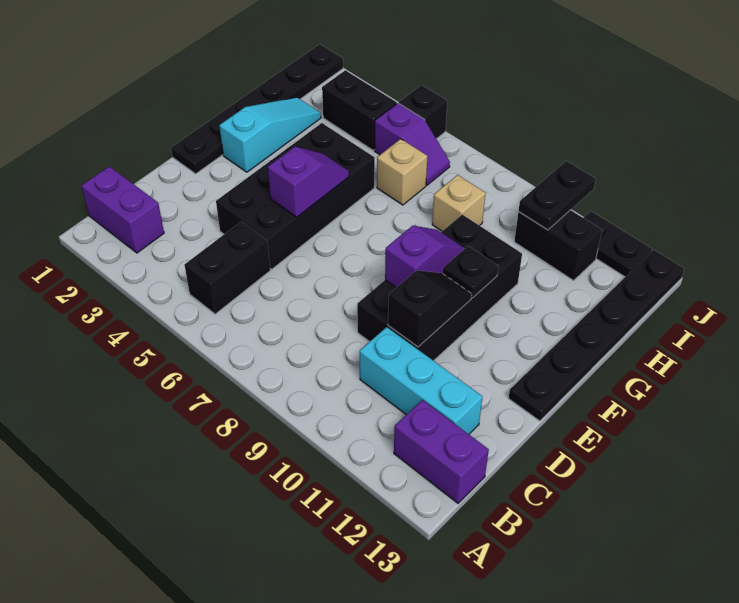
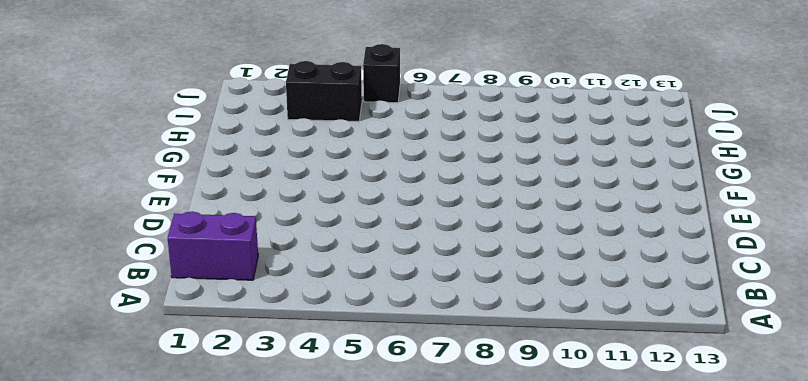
none -> black brick B5:C5 level 1
none -> purple brick B12:B13 level 1
none -> cyan brick C10:C12 level 1

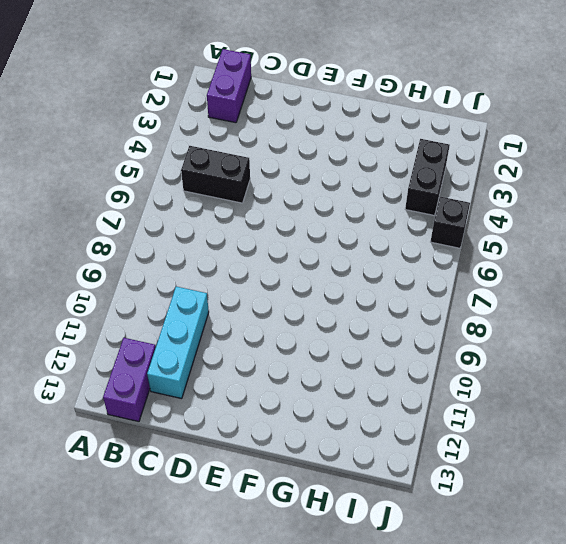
none -> black brick D4:G5 level 1
none -> black brick D9:G10 level 1
none -> black plate E1:J1 level 1

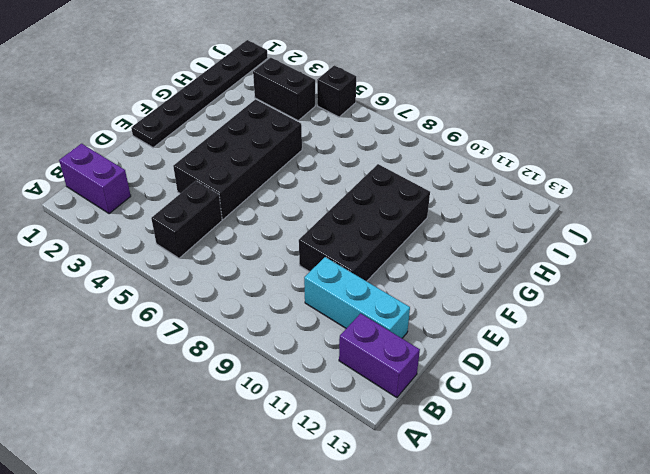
none -> black plate E13:J13 level 1
none -> cyan slope F2:H2 level 1 top F
none -> tan brick H6 level 1

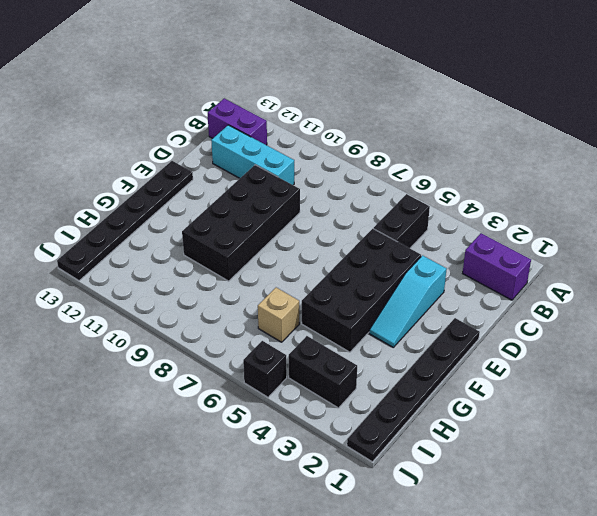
cyan slope D3:F3 level 1 top D -> cyan slope F2:H2 level 1 top F
none -> tan brick H8 level 1
none -> purple slope I5:I6 level 1 top 5
none -> black brick I10:I11 level 1

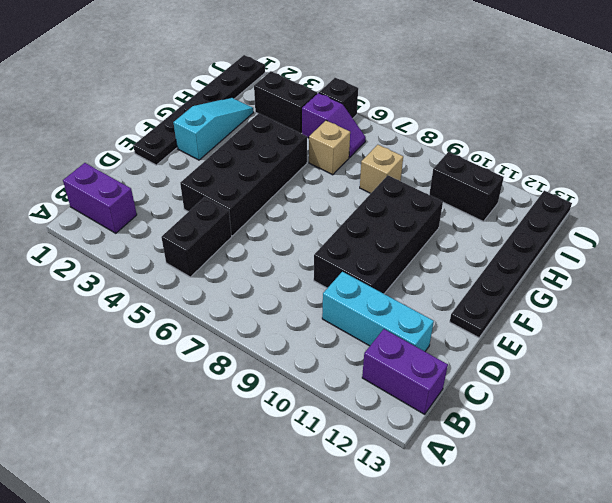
none -> black plate J11:J12 level 1
none -> black slope D10:E10 level 2 top D
none -> purple slope E5:F5 level 2 top E

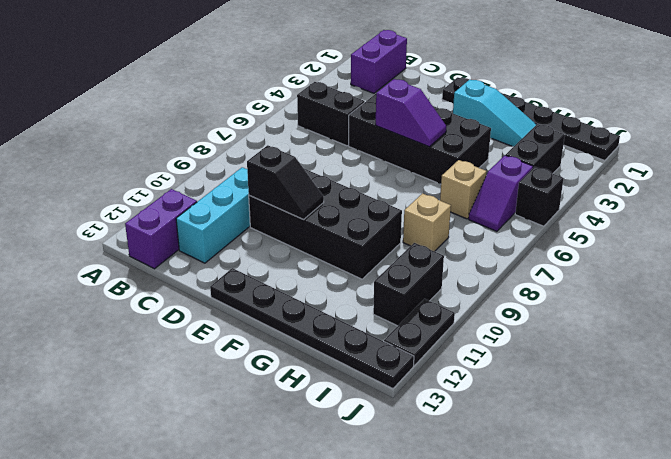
none -> purple slope E9:F9 level 2 top E
none -> black plate F10 level 2
none -> black plate I10:J10 level 2

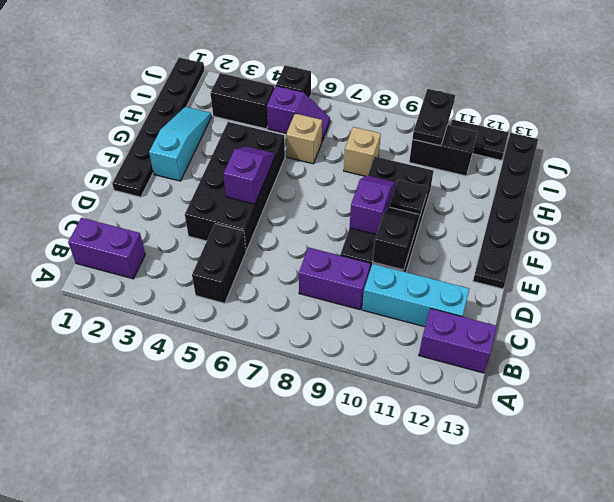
purple brick C8:C9 level 1 -> none

